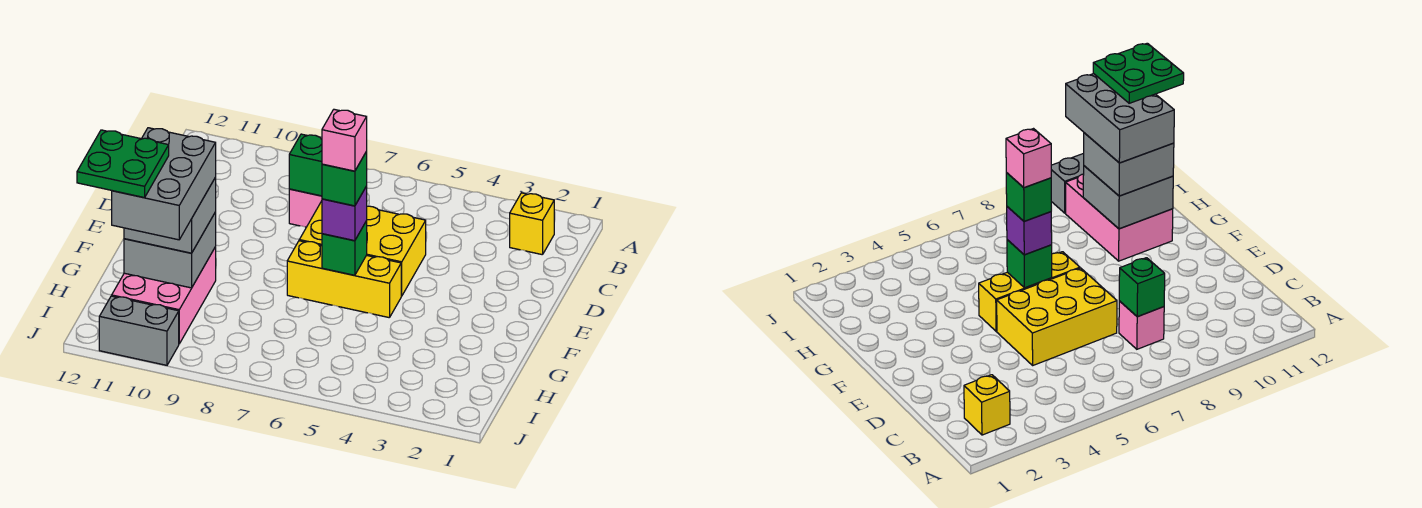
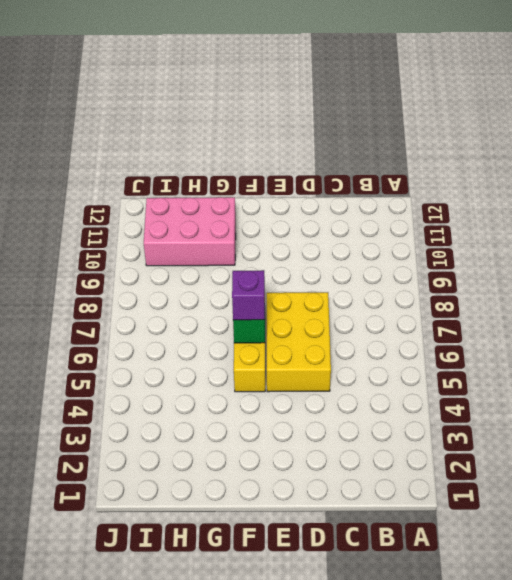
none -> yellow brick B2 level 1
none -> pink brick C8 level 1
none -> grey brick J10:J11 level 1

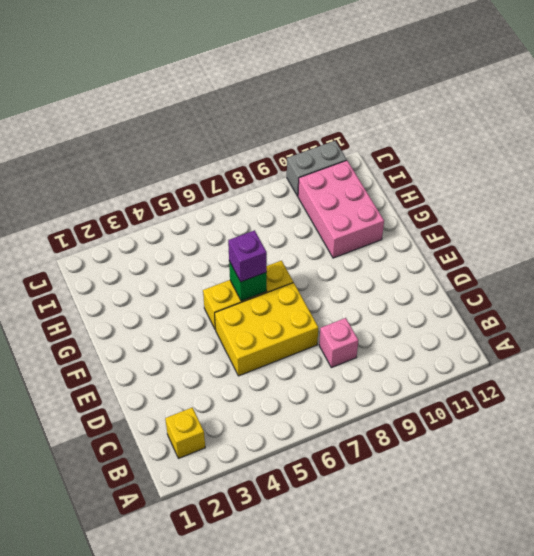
none -> green brick C8 level 2
none -> grey brick G10:H11 level 2
none -> grey brick G10:H11 level 3

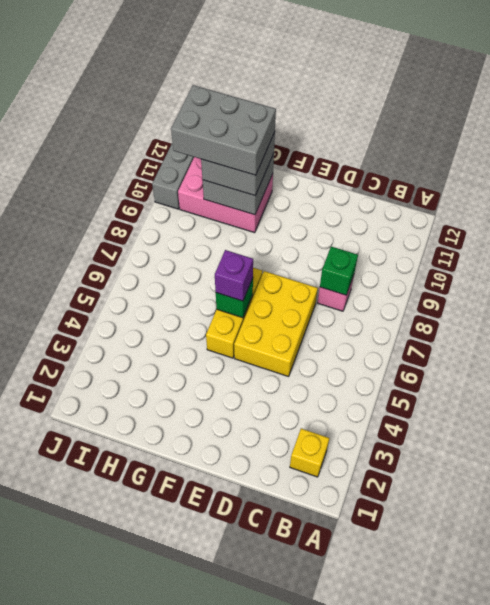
none -> green brick F6 level 4
none -> pink brick F6 level 5
none -> green plate H11:I12 level 5

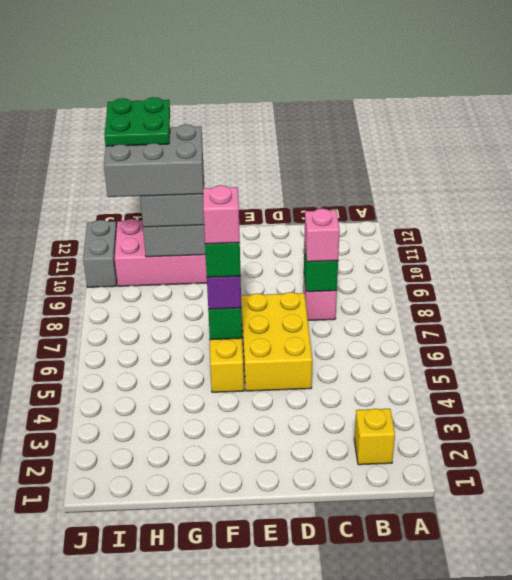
pink brick C8 level 3 -> none

